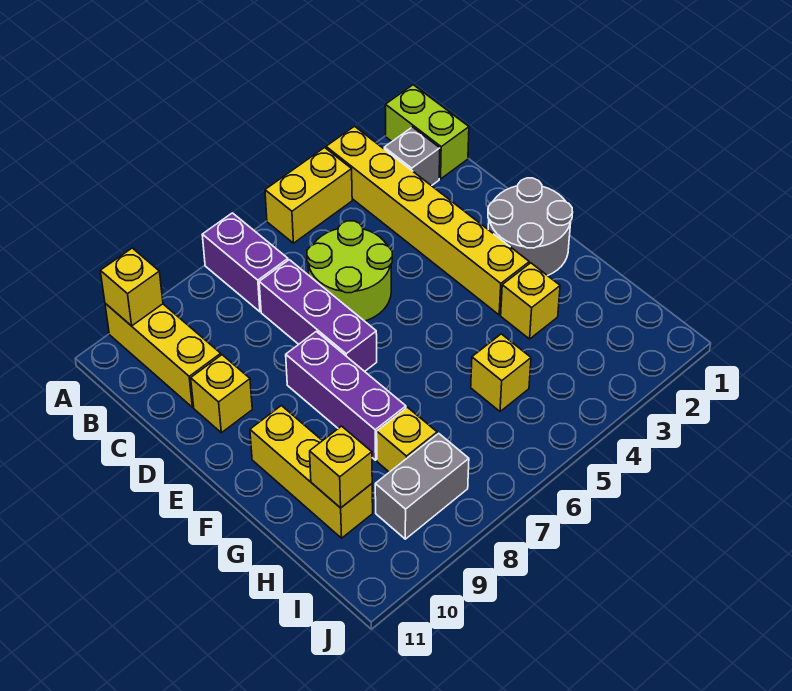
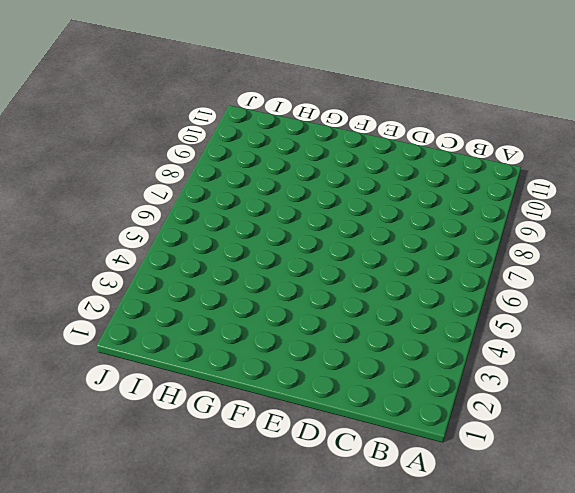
none -> lime brick A1:B1 level 1
none -> yellow brick A3:F3 level 1
none -> yellow brick A4:A5 level 1

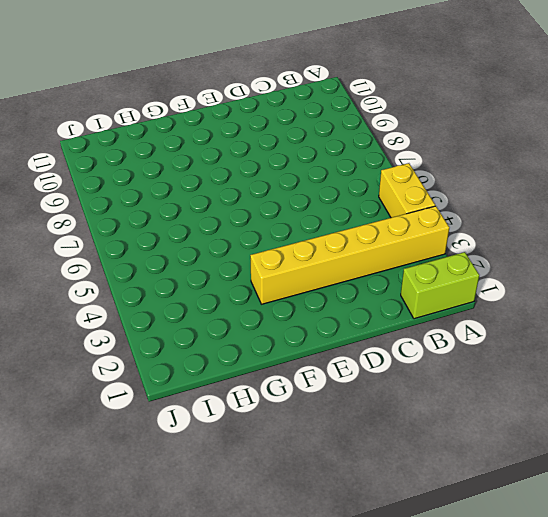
none -> purple brick A7:B7 level 1
none -> yellow brick A10:C10 level 1
none -> grey brick B2 level 1

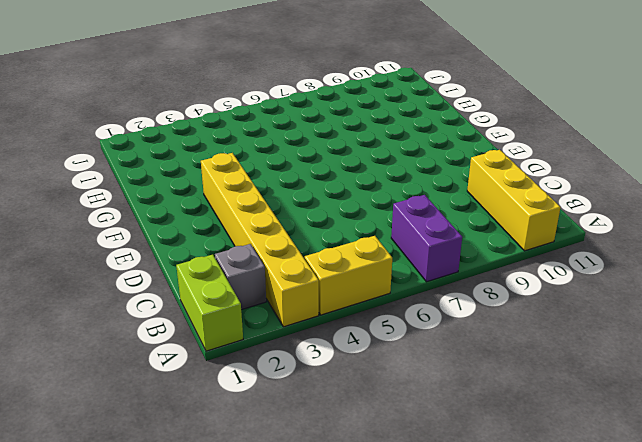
none -> lime round brick C5:D6 level 1
none -> purple brick C7:E7 level 1
none -> yellow brick D10 level 1

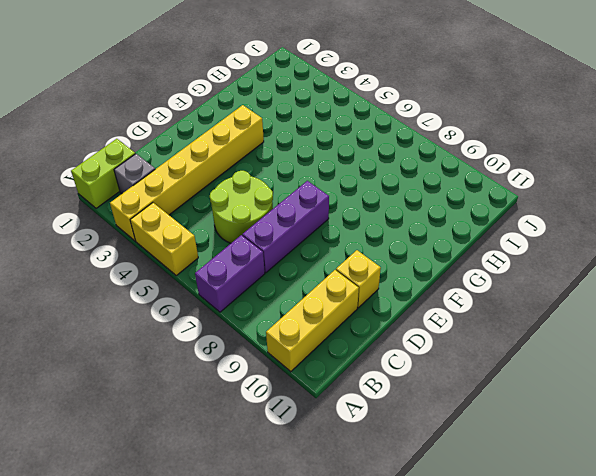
none -> grey round brick E1:F2 level 1
none -> purple brick E8:G8 level 1
none -> yellow brick F10:H10 level 1

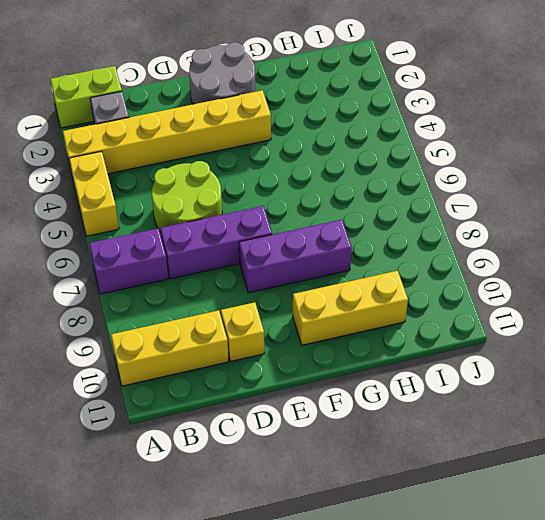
none -> yellow brick G3 level 1
none -> yellow brick H5 level 1
none -> yellow brick H8 level 1

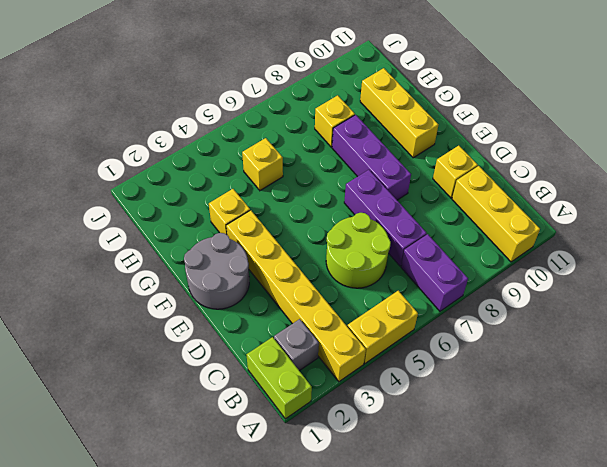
none -> grey brick I8:I9 level 1
none -> yellow brick A10 level 2
none -> yellow brick H10 level 2

